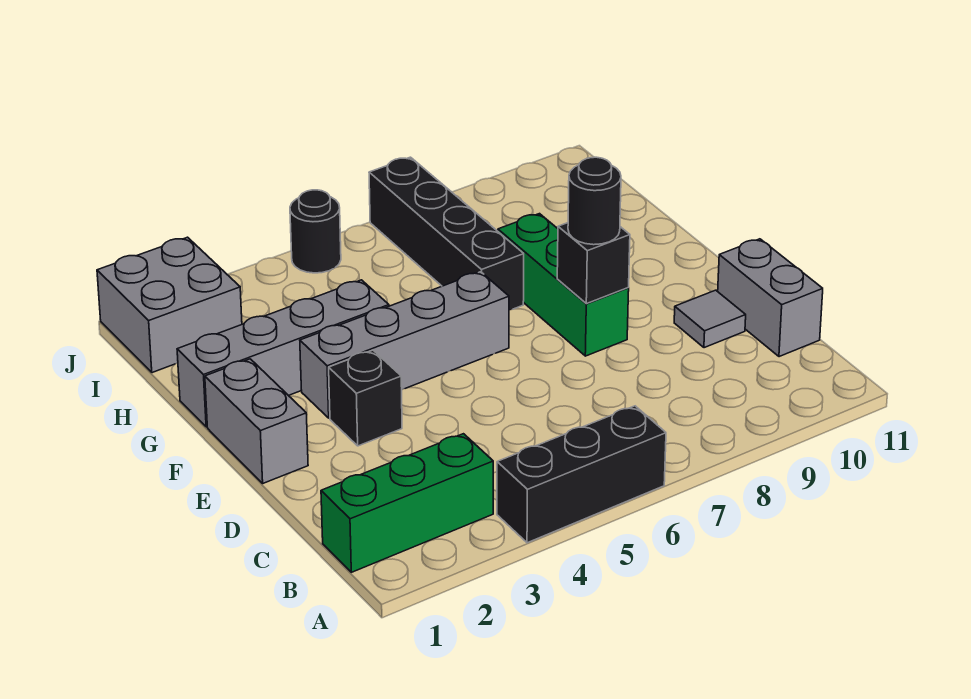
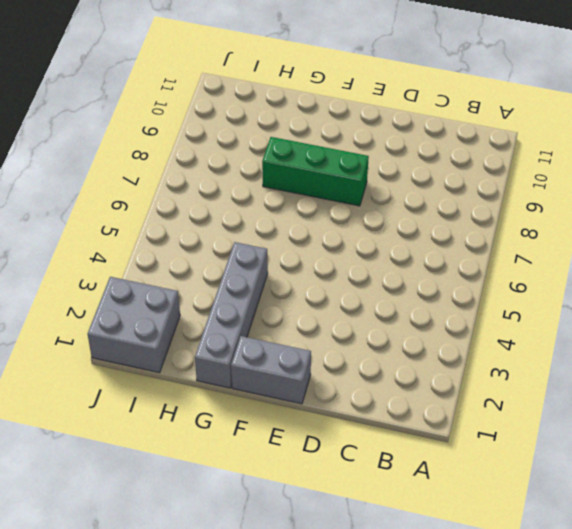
none -> black brick A4:A6 level 1
none -> green brick B1:B3 level 1
none -> grey brick C11:D11 level 1

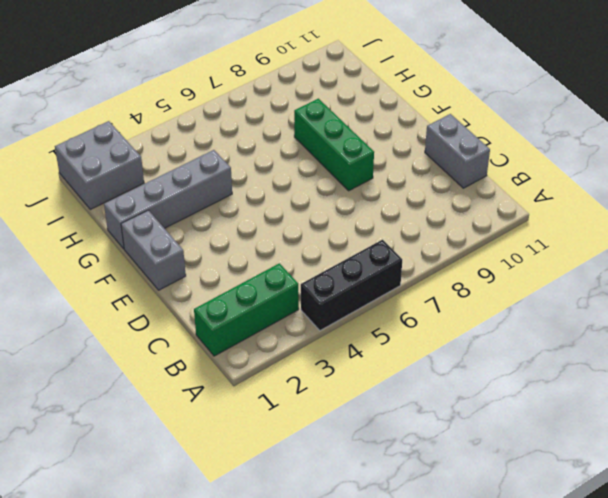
none -> grey tile D10 level 1
none -> black brick E3 level 1
none -> grey brick F3:F6 level 1

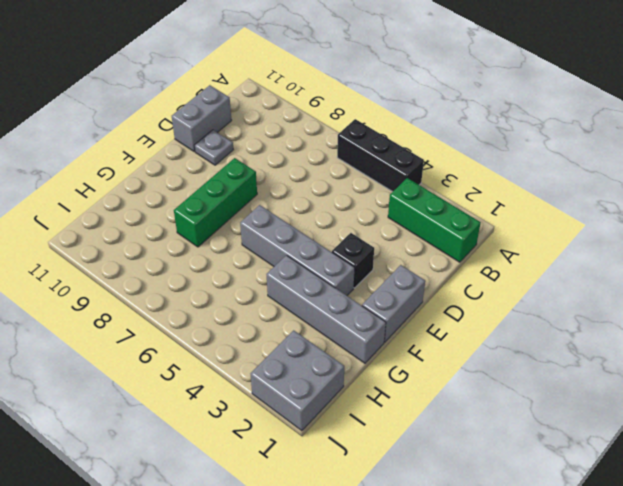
grey plate D10 level 1 -> grey tile D10 level 1
none -> black brick G7:J7 level 1
none -> black round brick J5 level 1
none -> black brick E8 level 2

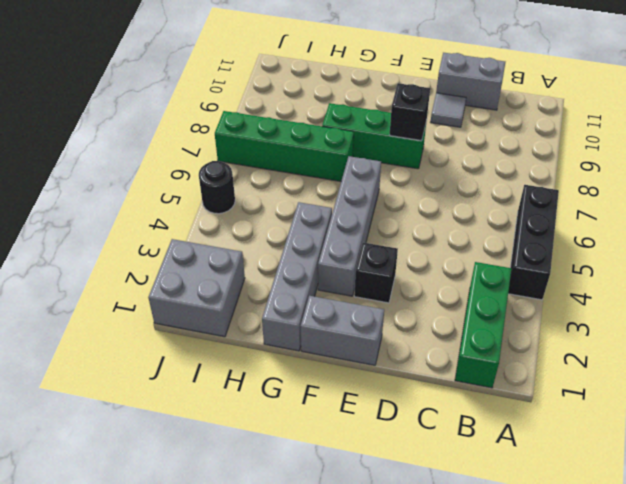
green brick G7:J7 level 1 -> black brick G7:J7 level 1
none -> black round brick E8 level 3

